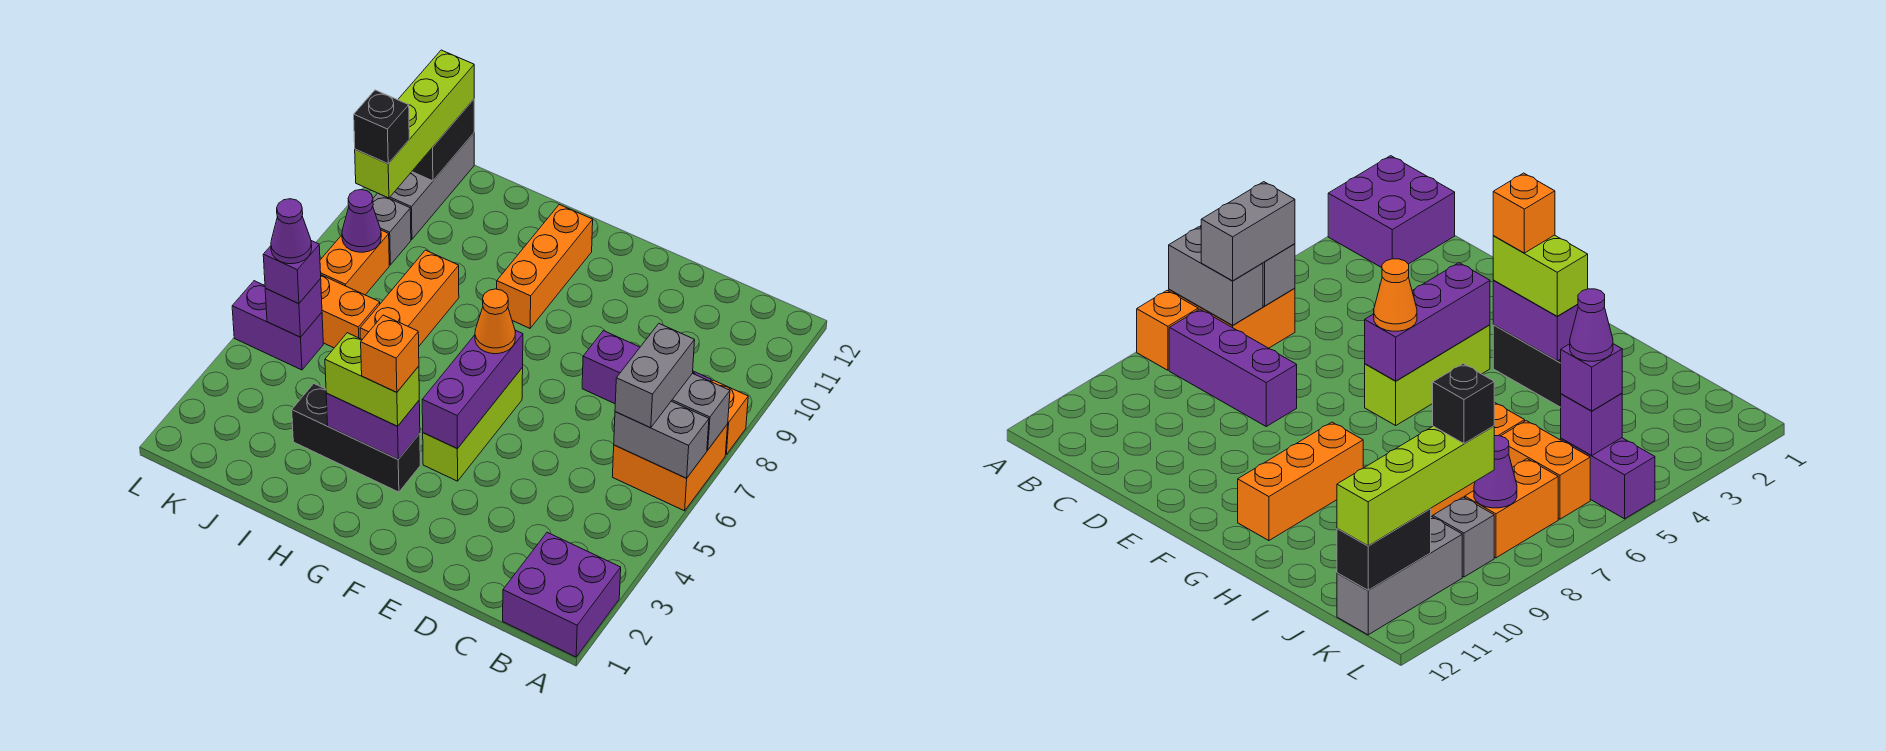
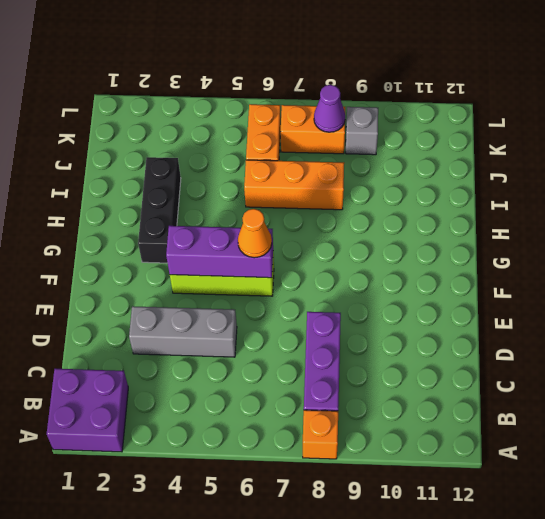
grey brick D3:D5 level 1 -> grey brick K10:K12 level 1
none -> orange brick A6:B7 level 1
none -> orange brick G9:G11 level 1
none -> purple brick K5:L5 level 1

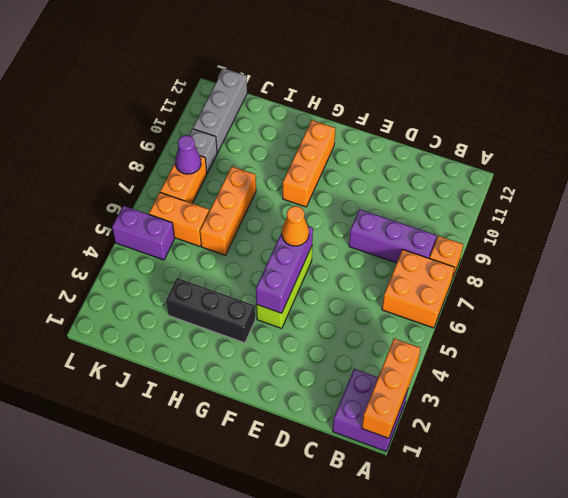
orange brick A1:A3 level 2 -> none
none -> grey brick A6:B6 level 2
none -> grey brick A7:B7 level 2
none -> purple brick G3:H3 level 2

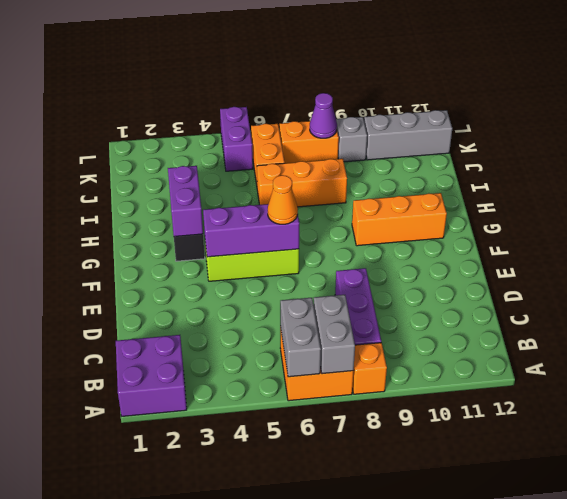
none -> purple brick K5 level 2
none -> black brick K11:K12 level 2
none -> grey brick B6:B7 level 3

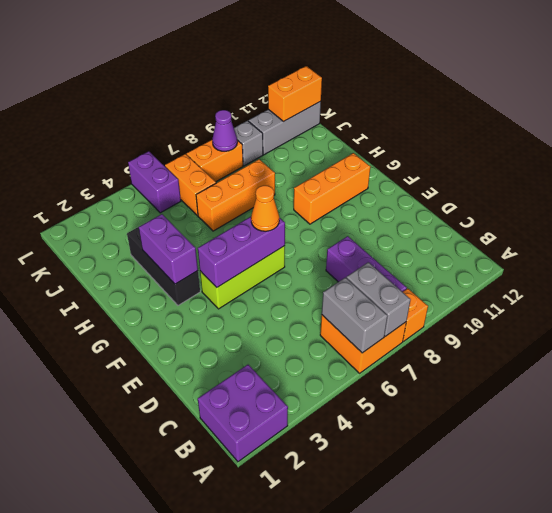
orange brick K11:K12 level 2 -> black brick K11:K12 level 2
none -> purple brick K5 level 2
none -> grey brick B6:B7 level 3
none -> lime brick G3:H3 level 3

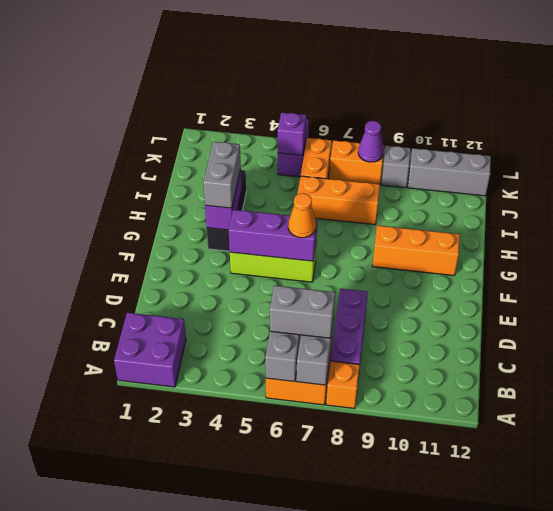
grey brick G3:H3 level 3 -> lime brick G3:H3 level 3
none -> black brick K11:K12 level 2
none -> purple brick K5 level 3
none -> lime brick K9:K12 level 3

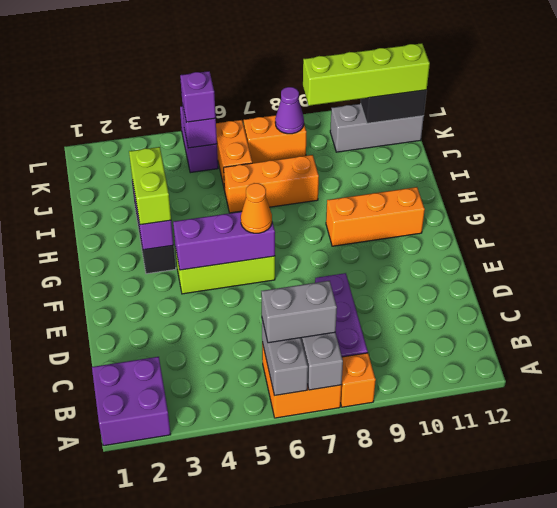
none -> grey brick K9 level 1
none -> orange brick G3 level 4
none -> purple cone K5 level 4

